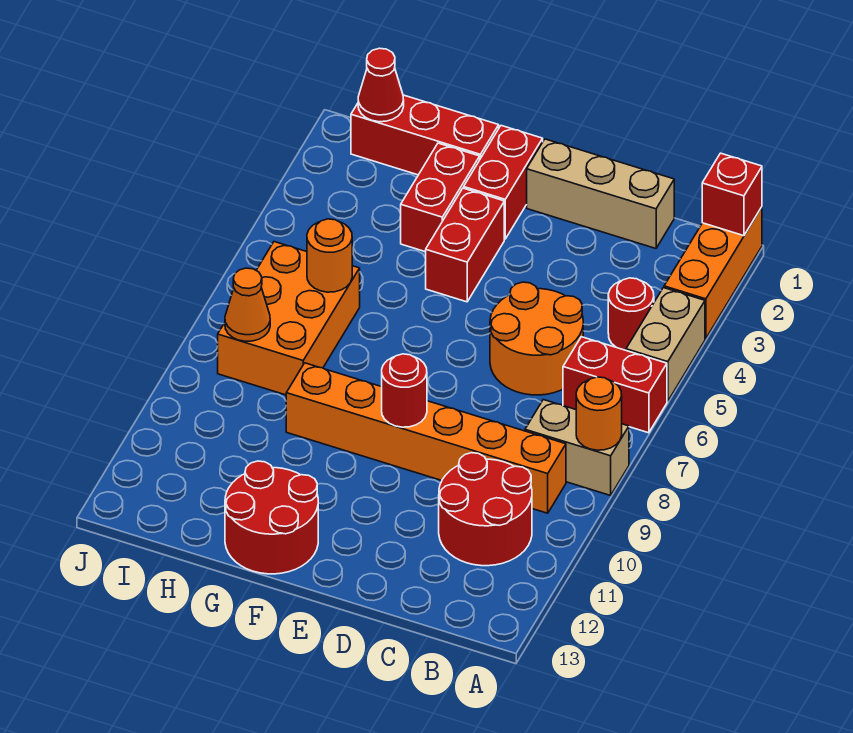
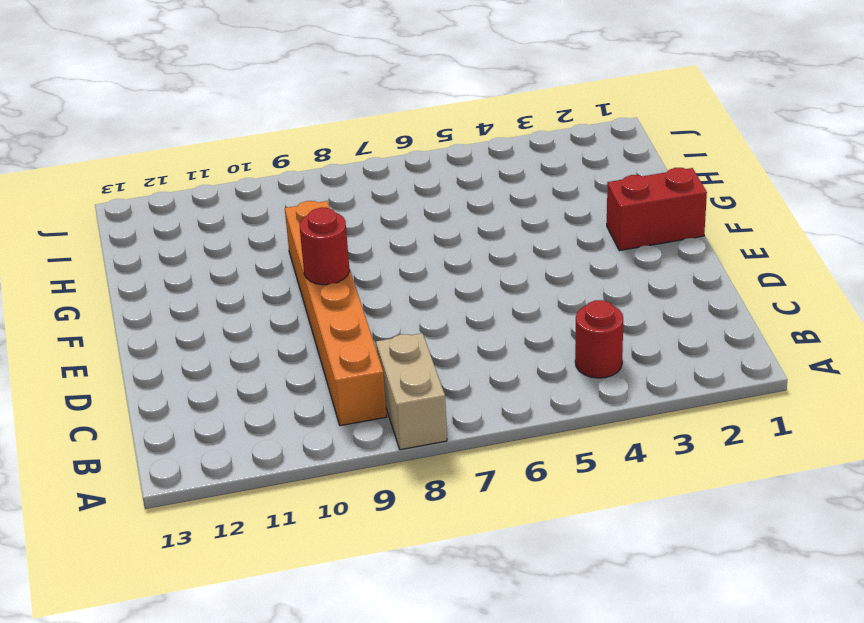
none -> orange brick A1:A3 level 1
none -> tan brick A4:A5 level 1
none -> red brick A6:B6 level 1

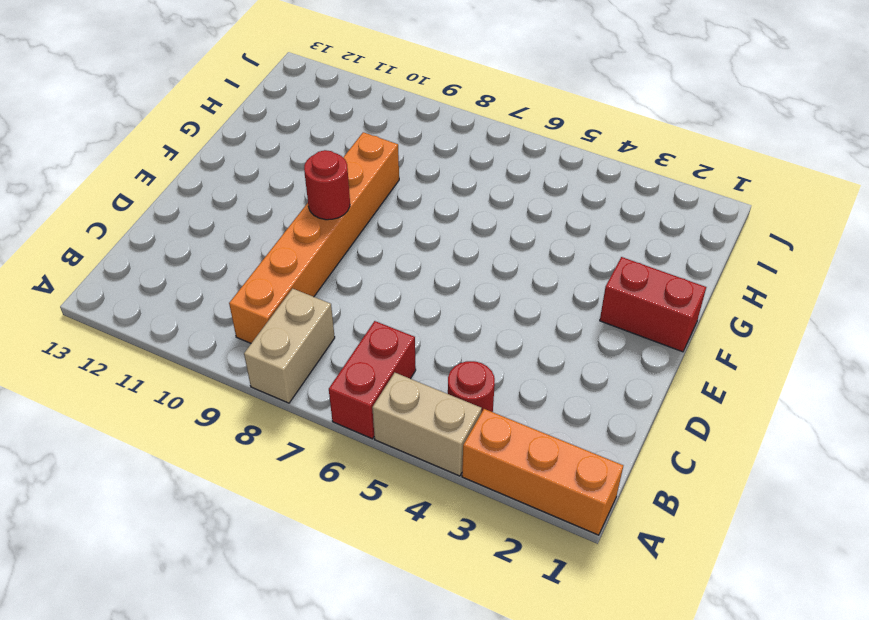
none -> red round brick B10:C11 level 1
none -> tan brick C1:E1 level 1
none -> orange round brick C5:D6 level 1

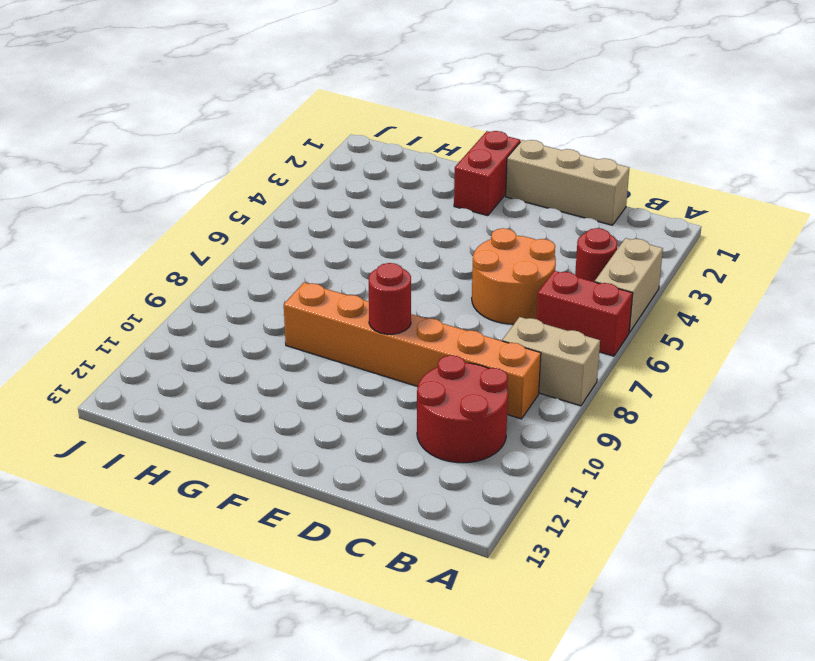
none -> orange brick A1:A3 level 1
none -> red brick F3:F4 level 1
none -> red round brick F12:G13 level 1

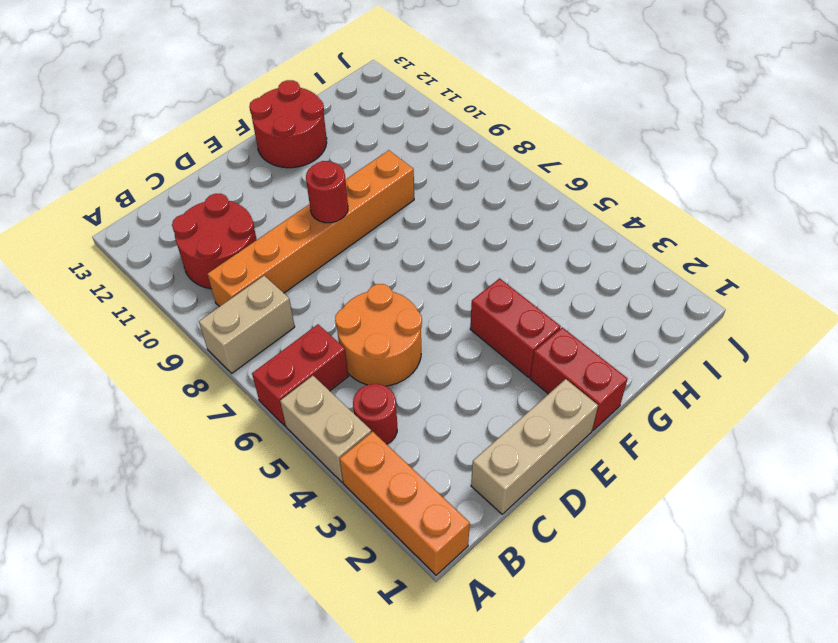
none -> red brick G1:I1 level 1
none -> red brick G2:G3 level 1
none -> orange brick H6:I8 level 1

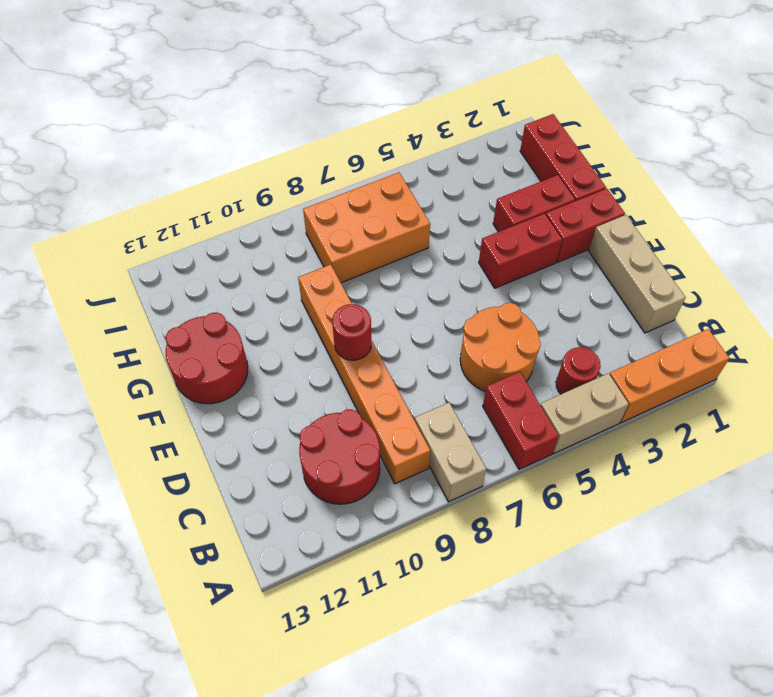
none -> red brick A1 level 2
none -> orange round brick A8 level 2
none -> orange round brick H6 level 2

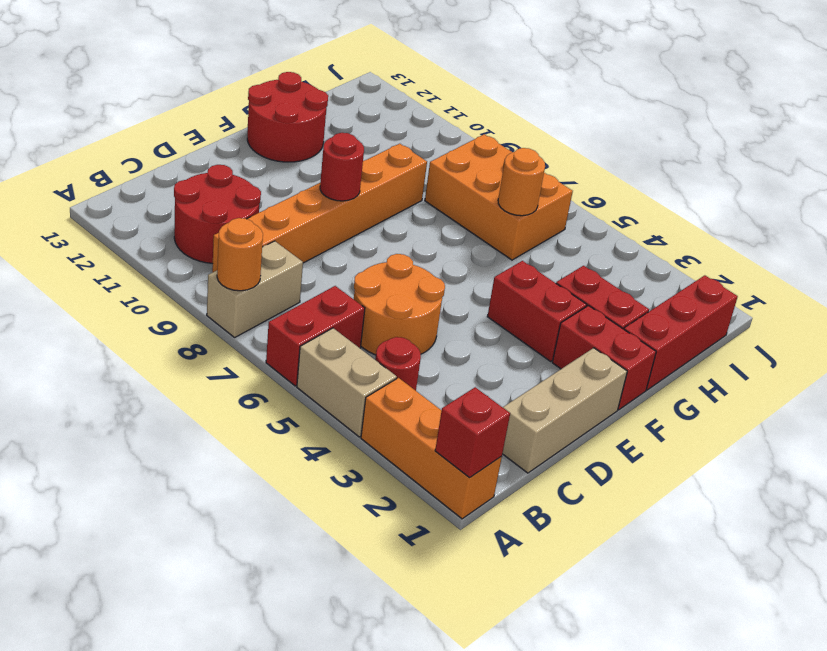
none -> red cone I1 level 2
none -> orange cone I8 level 2

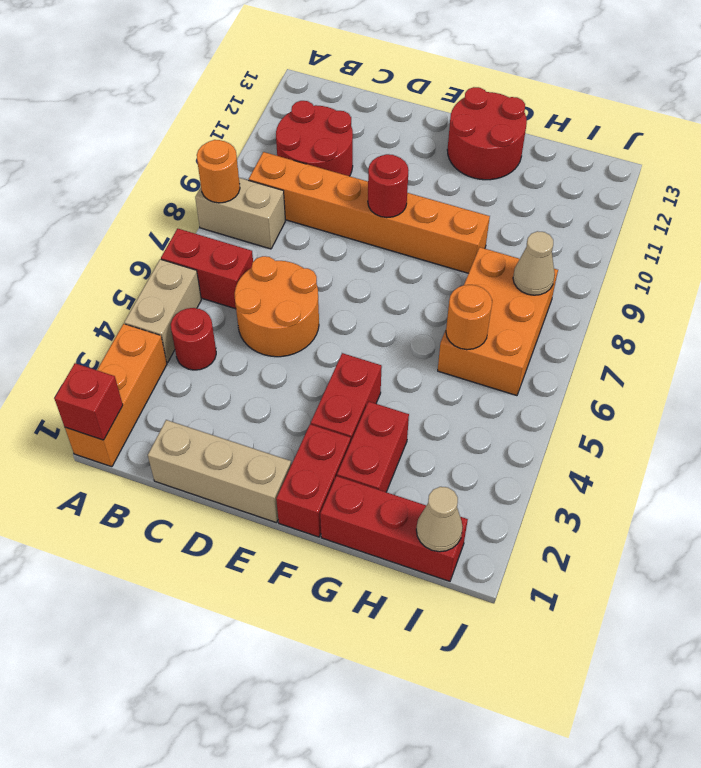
tan cone I1 level 2 -> red cone I1 level 2
tan cone I8 level 2 -> orange cone I8 level 2

